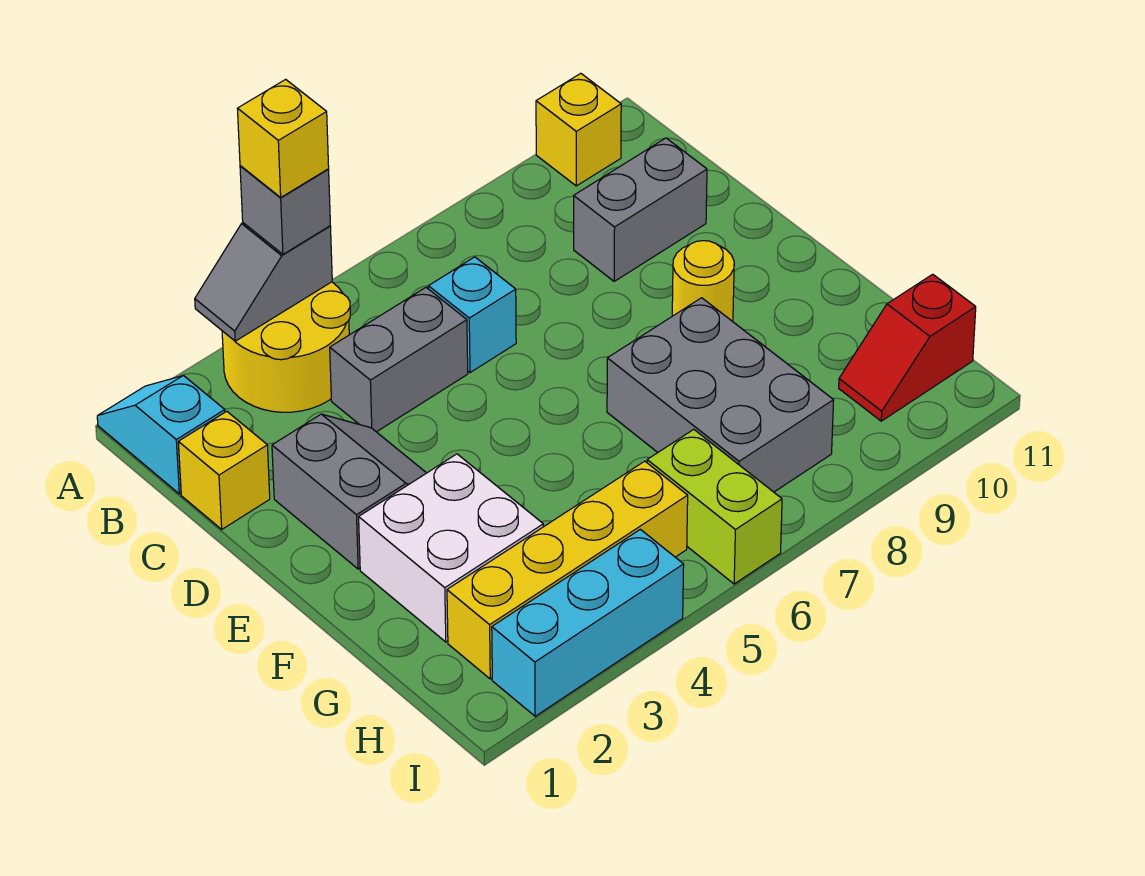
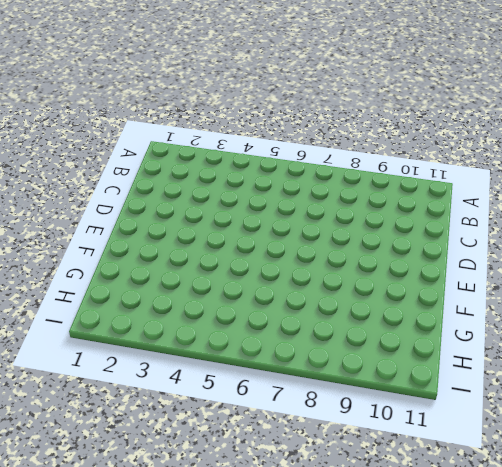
none -> cyan slope A1:B1 level 1 top B
none -> yellow round brick A3:B4 level 1
none -> yellow brick A10 level 1

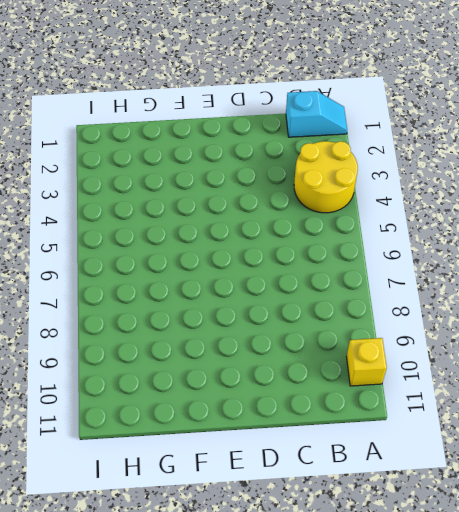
none -> yellow brick C1 level 1
none -> grey brick C4:C5 level 1
none -> cyan brick C6 level 1

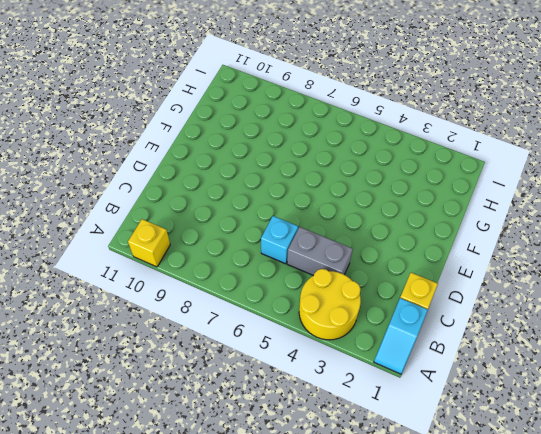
none -> grey brick C9:C10 level 1
none -> grey slope D2:E3 level 1 top 2
none -> yellow round brick E9 level 1

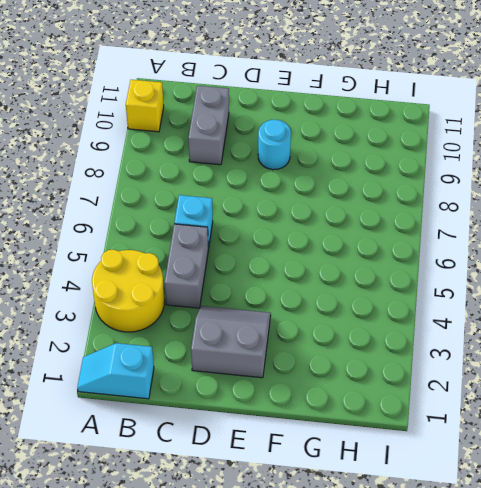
cyan round brick E9 level 1 -> yellow round brick E9 level 1
none -> yellow brick C1 level 1
none -> white brick F2:G3 level 1
none -> grey brick F7:H8 level 1

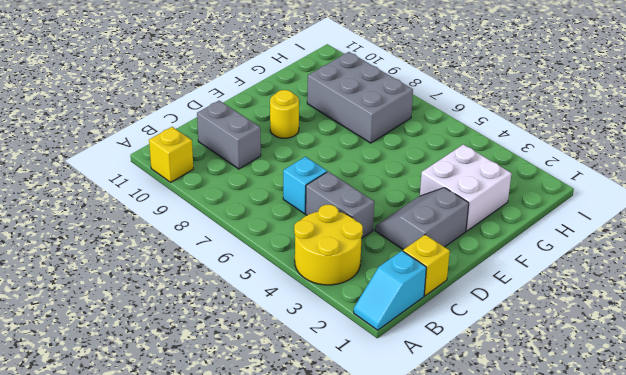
grey brick G7:H9 level 1 -> grey brick F7:H8 level 1
none -> yellow brick H2:H5 level 1
none -> lime brick H6:I6 level 1
none -> red slope H10:H11 level 1 top 11

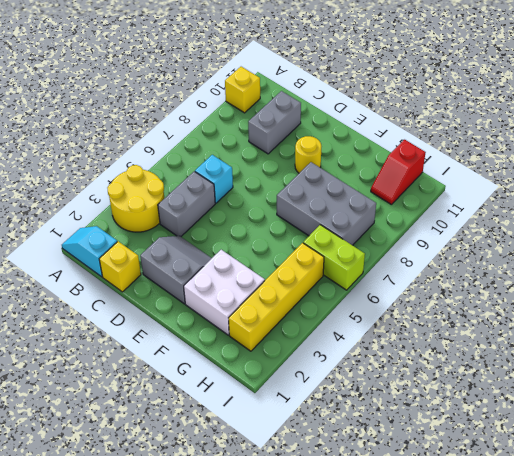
none -> cyan brick I2:I4 level 1
none -> grey slope A3:A4 level 2 top 4
none -> grey brick A4 level 3

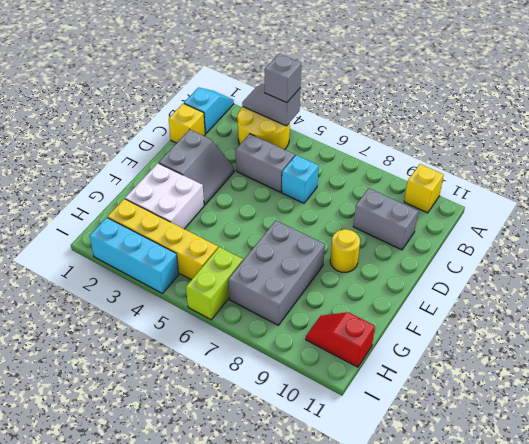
none -> yellow brick A4 level 4

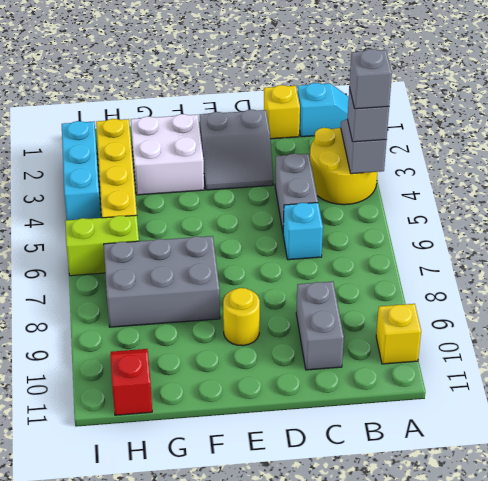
grey brick A4 level 4 -> yellow brick A4 level 4

